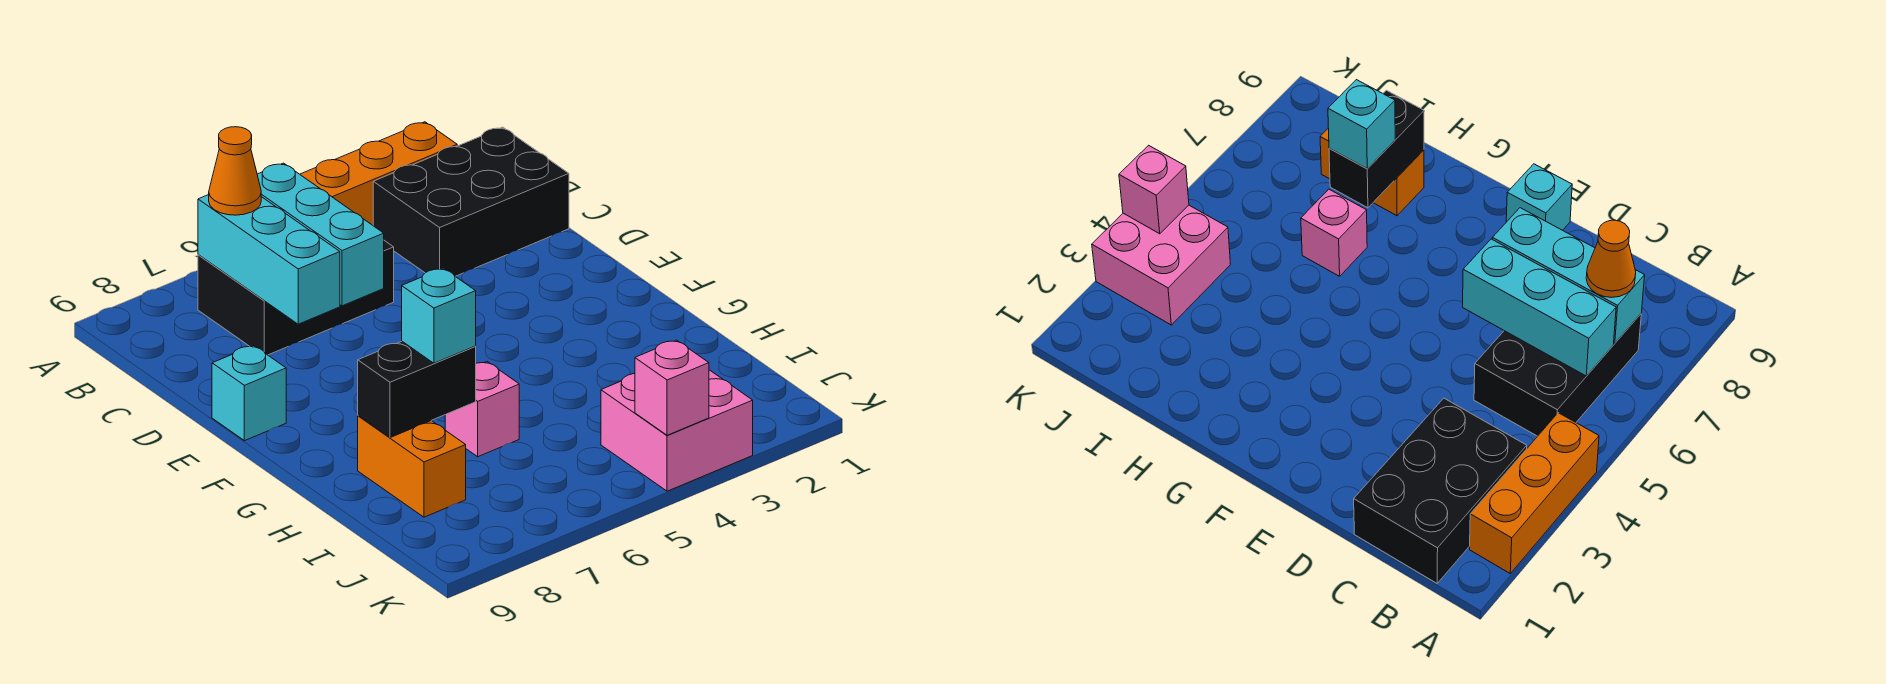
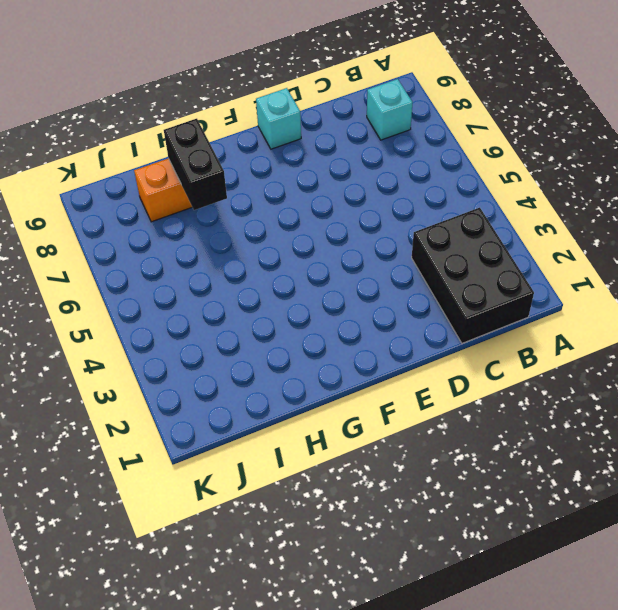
cyan brick B8 level 1 -> cyan brick H7 level 3
none -> orange brick A2:A4 level 1
none -> black brick B5:C7 level 1
none -> pink brick H6 level 1

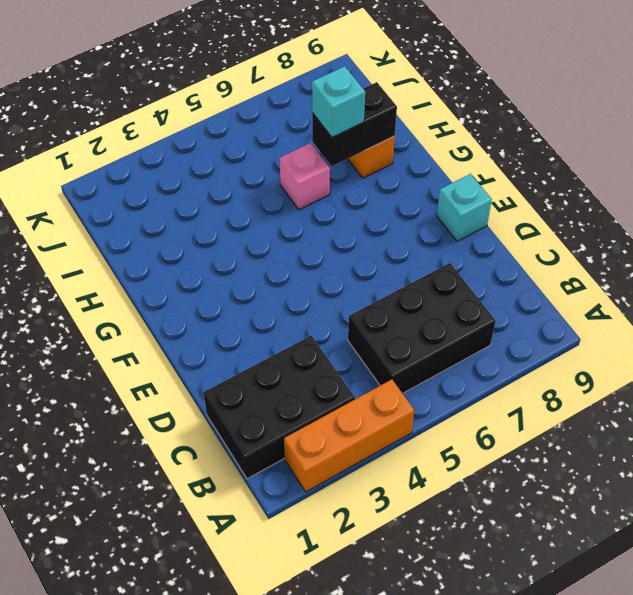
none -> pink brick J3:K4 level 1
none -> cyan brick B6:D6 level 2
none -> cyan brick B7:D7 level 2

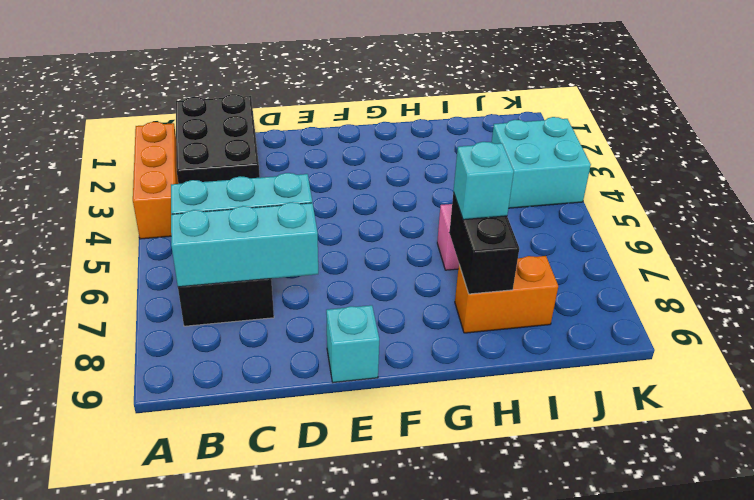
cyan brick J3:K4 level 1 -> pink brick J3:K4 level 1
none -> pink brick K4 level 2
none -> orange cone B7 level 3

